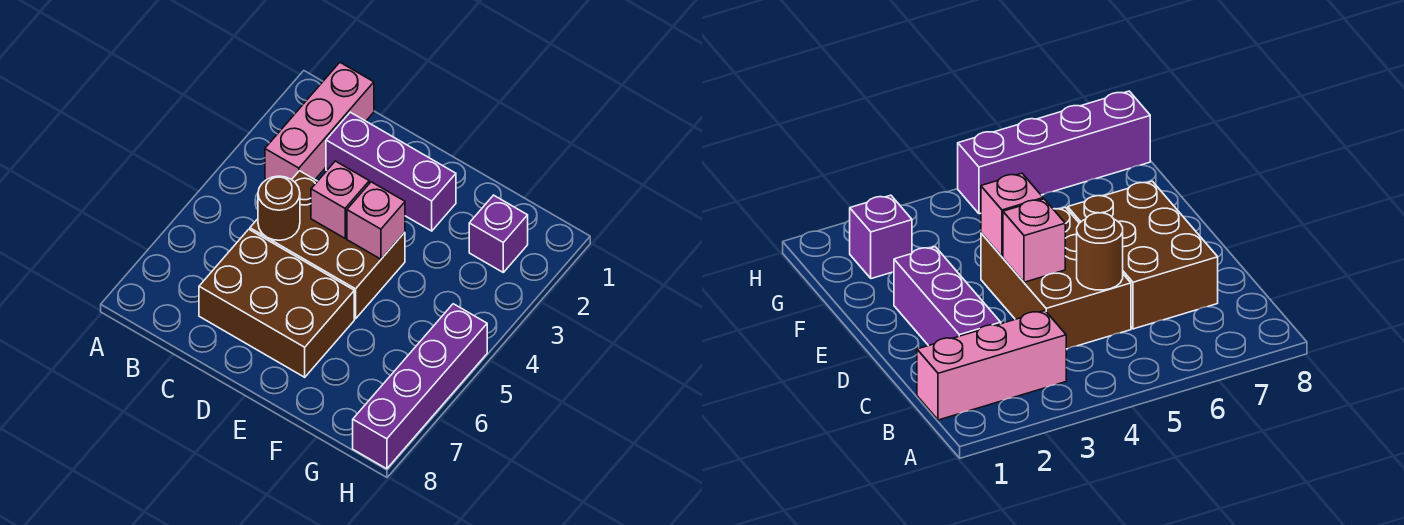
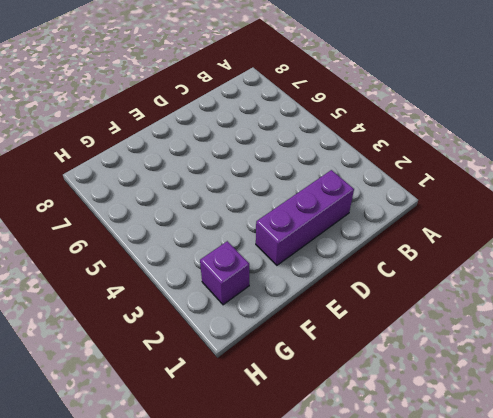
none -> pink brick B1:B3 level 1
none -> brown brick C4:E5 level 1

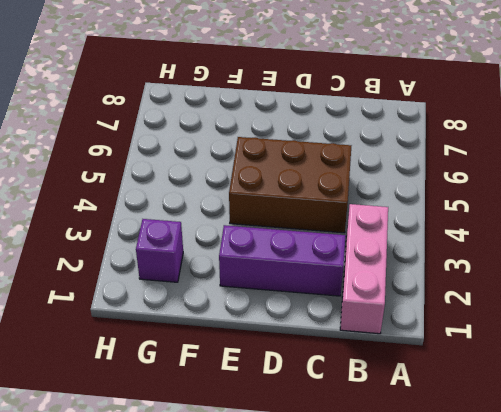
none -> brown brick C6:E7 level 1
none -> purple brick H5:H8 level 1

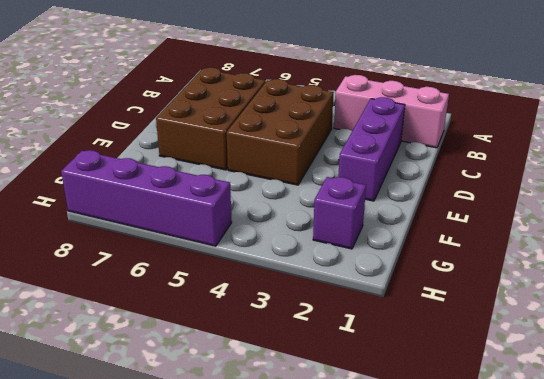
none -> brown round brick C5 level 2
none -> pink brick D4 level 2

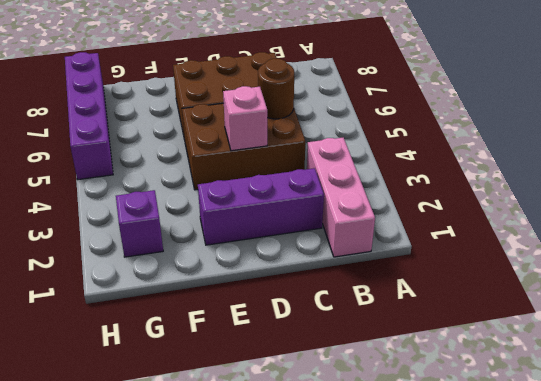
none -> pink brick E4 level 2

